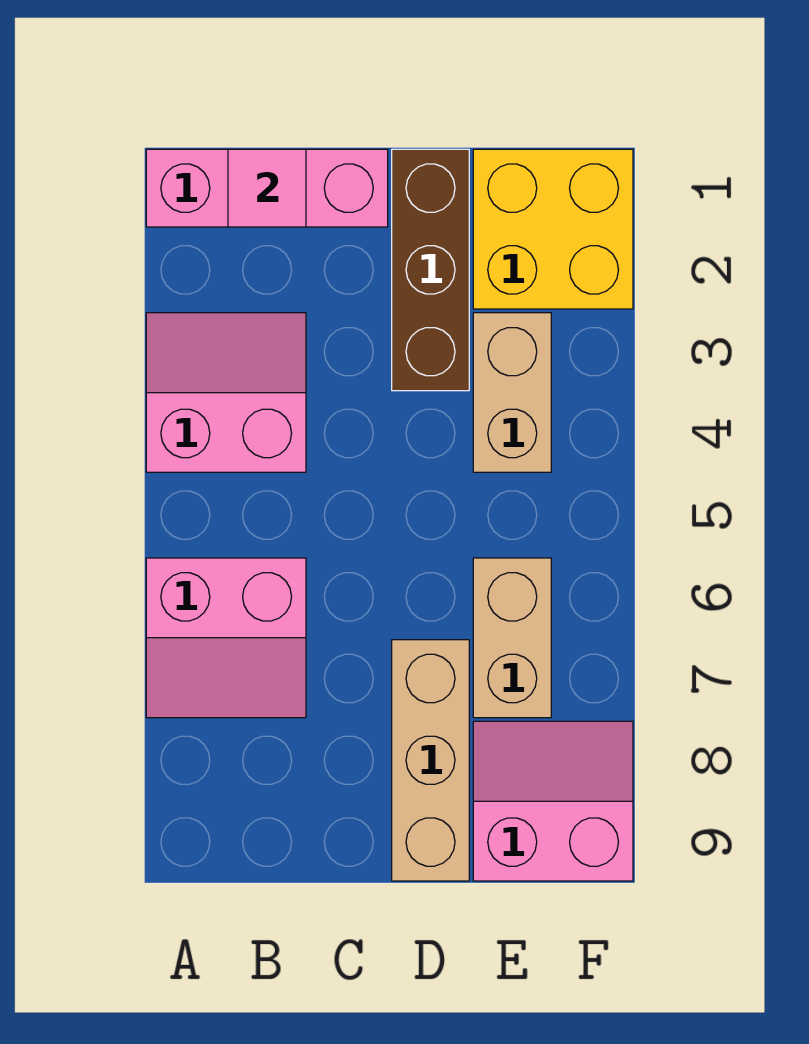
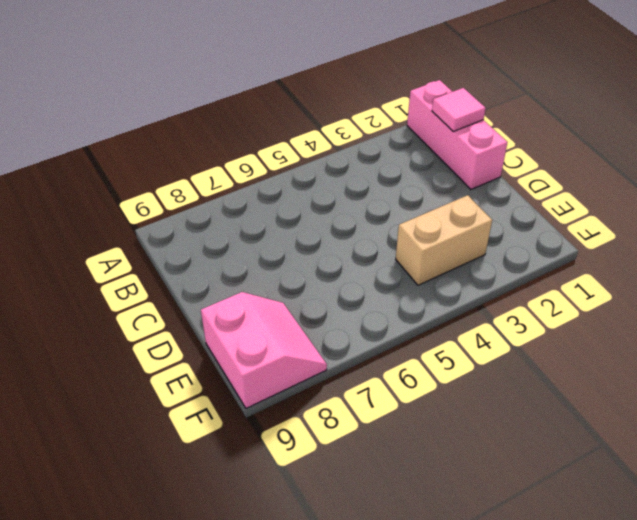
none -> pink slope A3:B4 level 1 top 4
none -> pink slope A6:B7 level 1 top 6

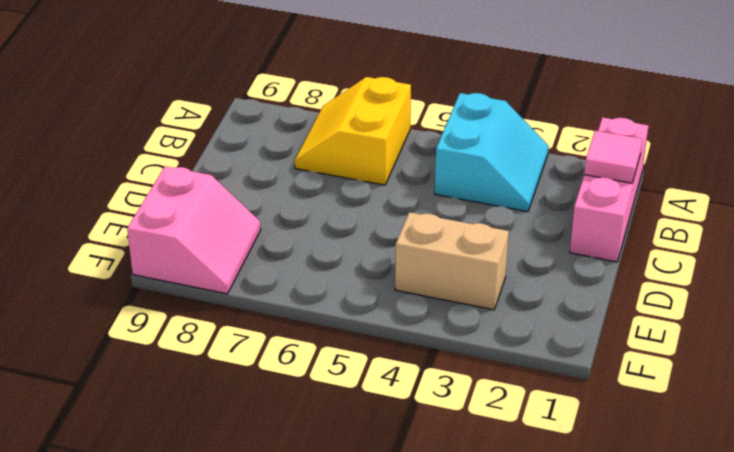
cyan slope A3:B4 level 1 top 4 -> pink slope A3:B4 level 1 top 4
yellow slope A6:B7 level 1 top 6 -> pink slope A6:B7 level 1 top 6
none -> brown brick D1:D3 level 1
none -> tan brick D7:D9 level 1

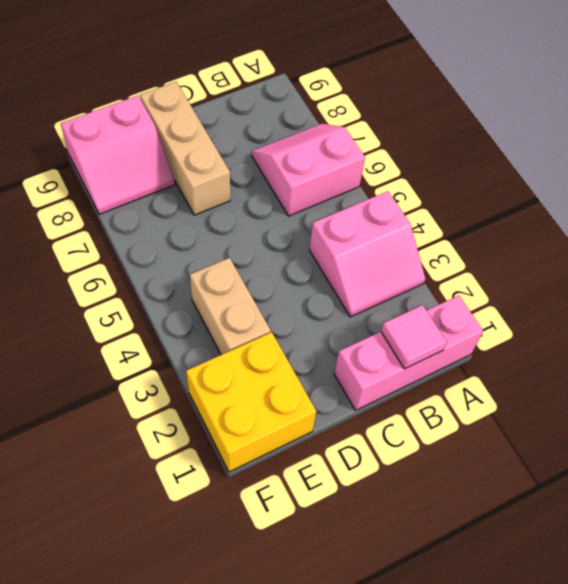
none -> brown brick D1:D3 level 1
none -> tan brick E6:E7 level 1

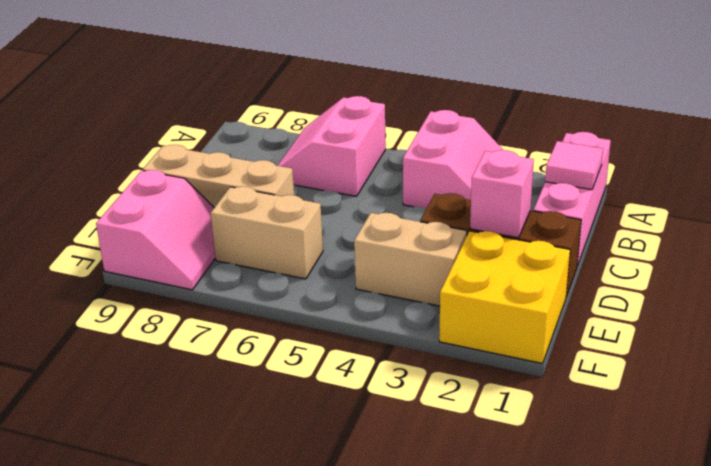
pink brick D2 level 2 -> none

